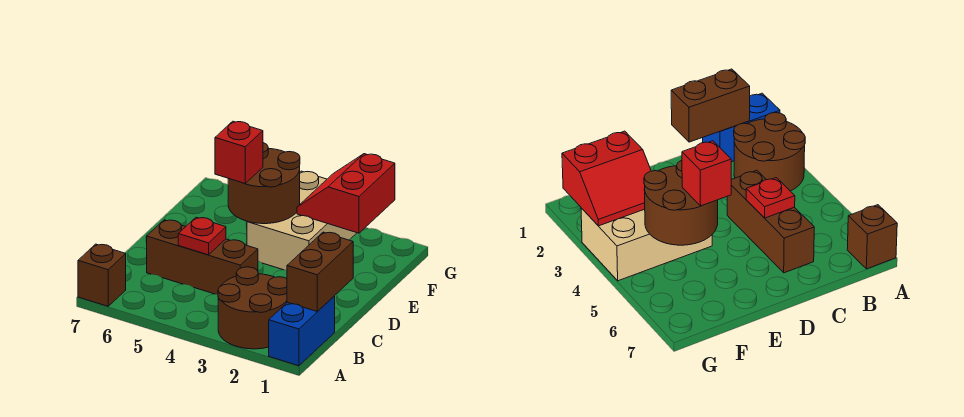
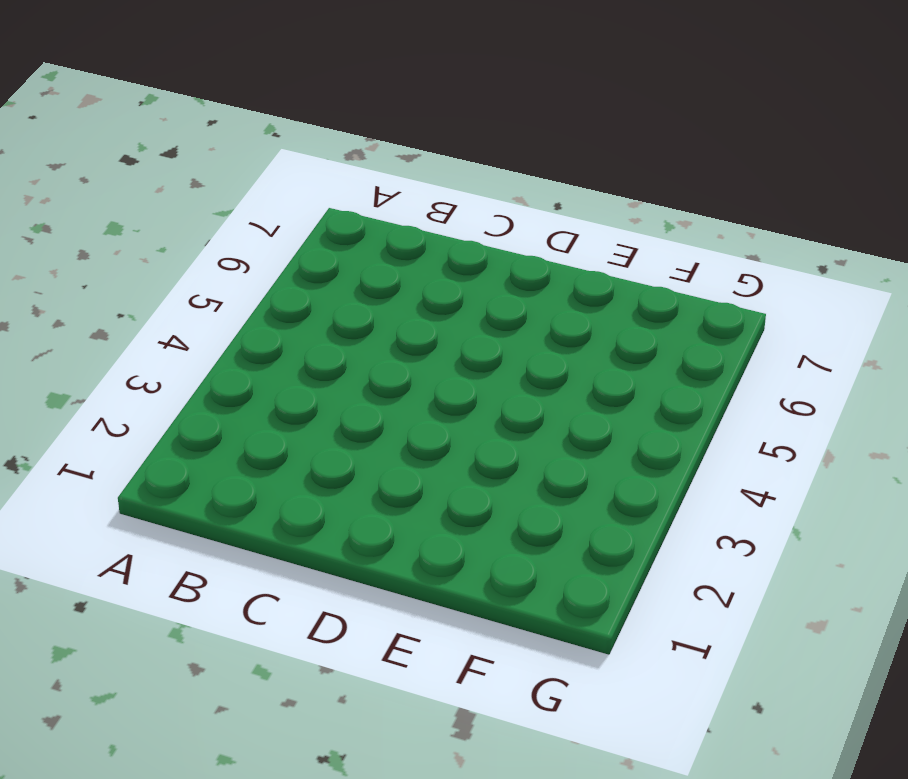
none -> blue brick A1:B1 level 1
none -> brown round brick A2:B3 level 1

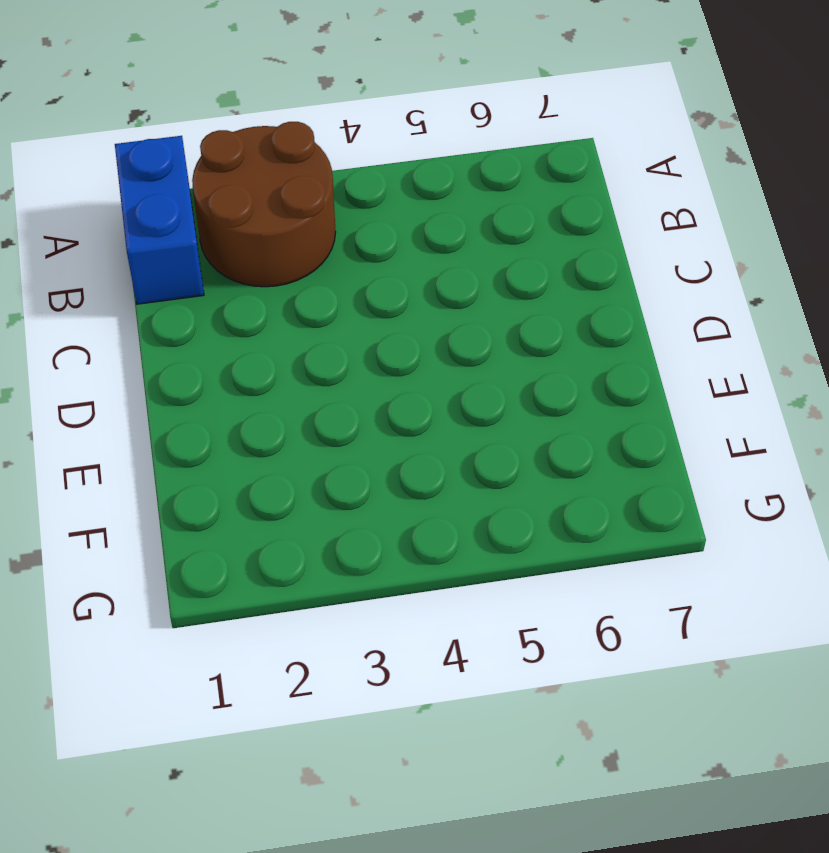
none -> brown brick A7 level 1
none -> brown brick C4:C6 level 1

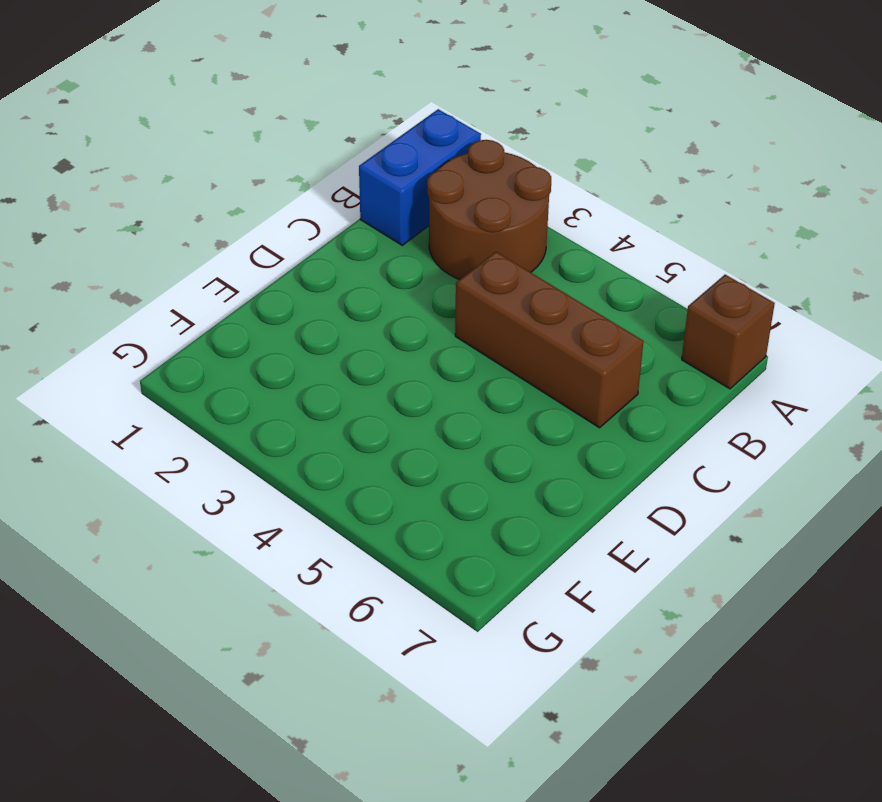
none -> tan brick E3:G4 level 1
none -> brown brick B1:C1 level 2

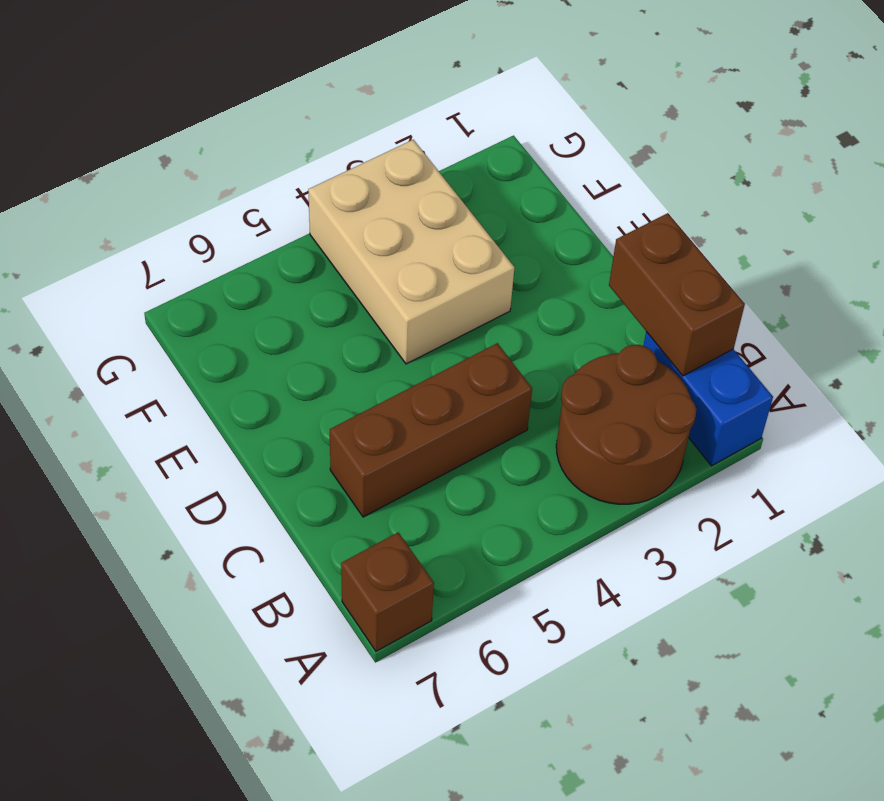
none -> red plate C5 level 2
none -> brown round brick E4:F5 level 2

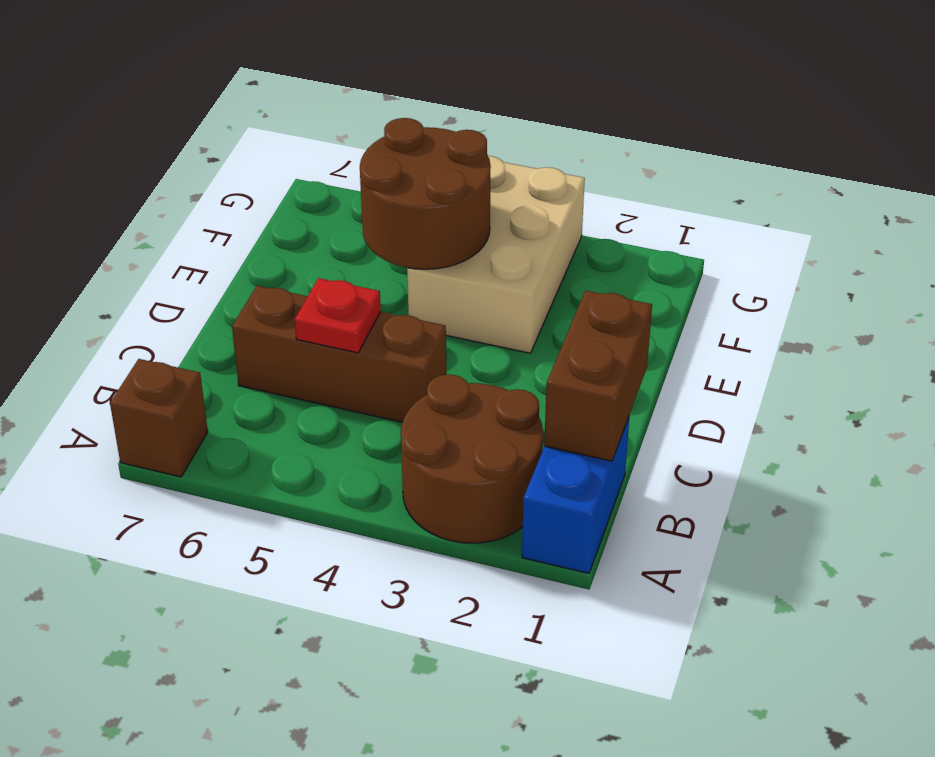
none -> red slope F2:G3 level 2 top 2
none -> red brick E5 level 3

